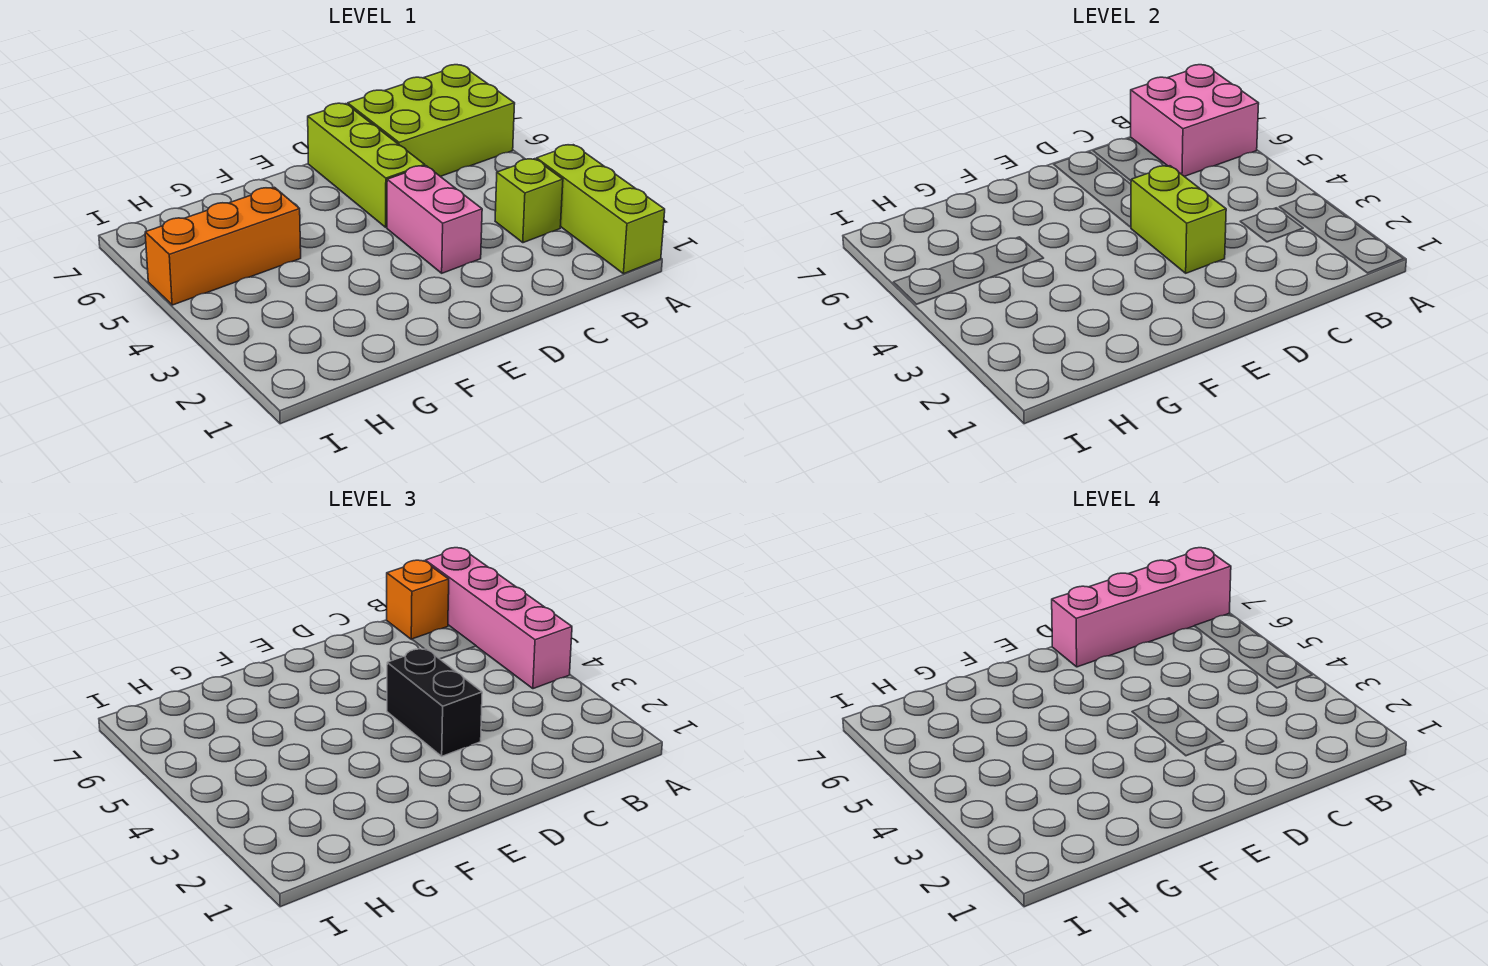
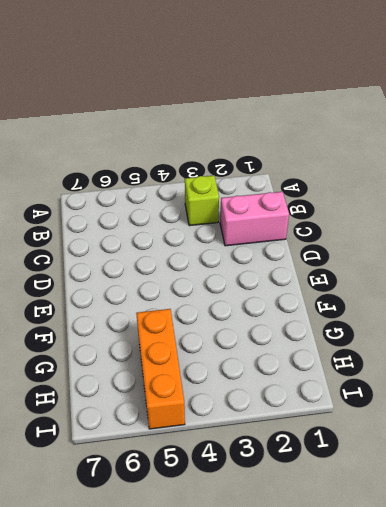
pink brick C1:C2 level 1 -> pink brick D3:D4 level 1
none -> lime brick A1:A3 level 1
none -> lime brick A6:C7 level 1
none -> lime brick D5:D7 level 1

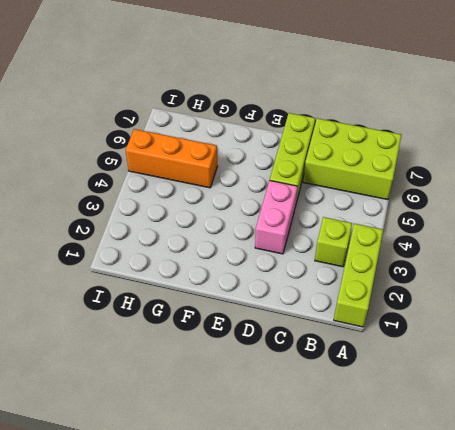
none -> pink brick A6:B7 level 2
none -> lime brick D3:D4 level 2
none -> pink brick A4:A7 level 3

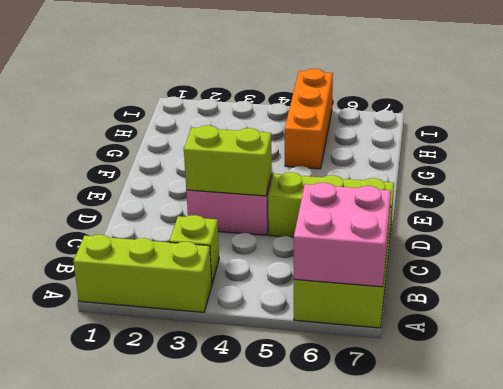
none -> pink brick A4:A7 level 3
none -> orange brick B7 level 3
none -> black brick D3:D4 level 3

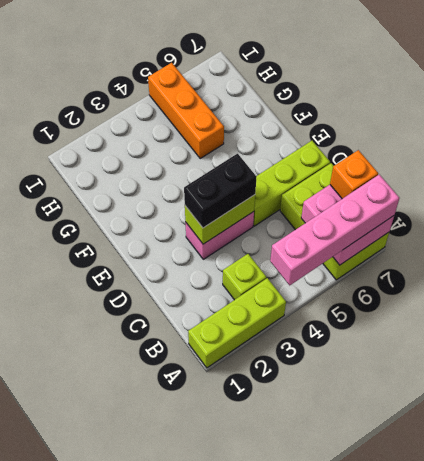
none -> pink brick A7:D7 level 4

